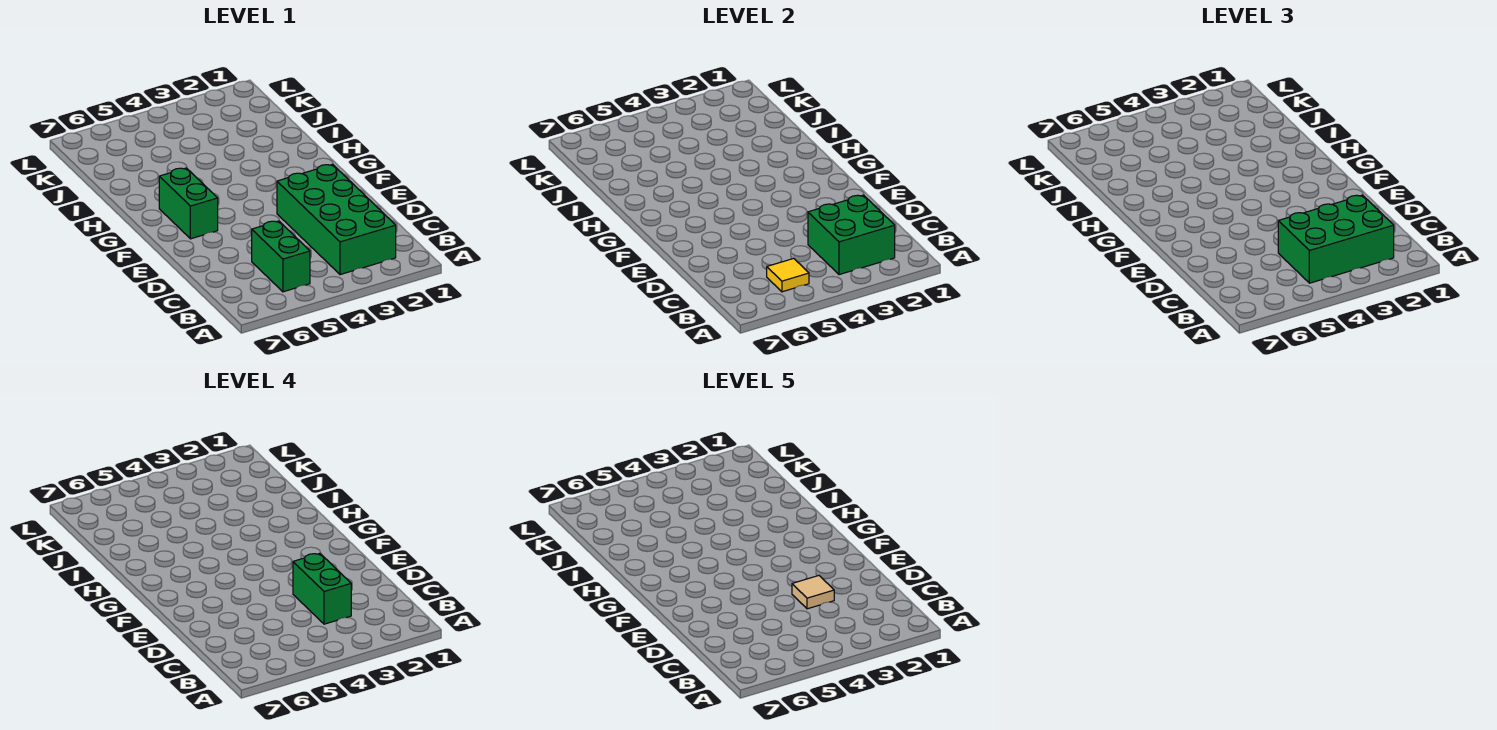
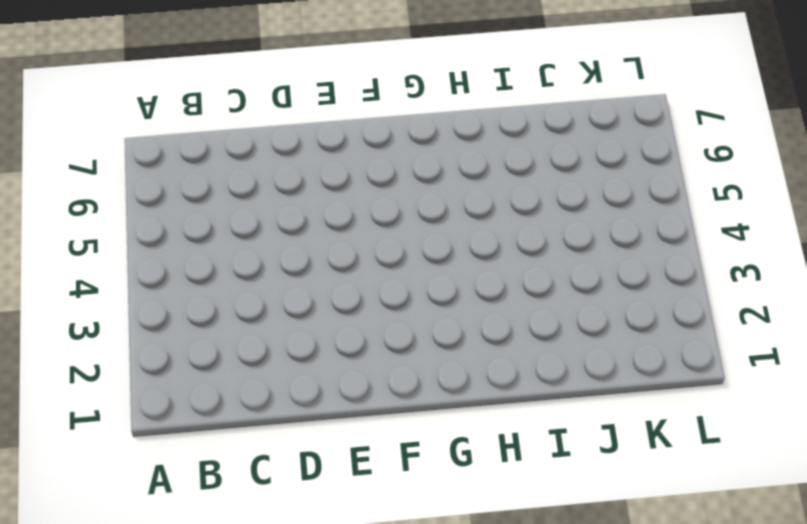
none -> green brick B2:E3 level 1
none -> green brick B5:C5 level 1

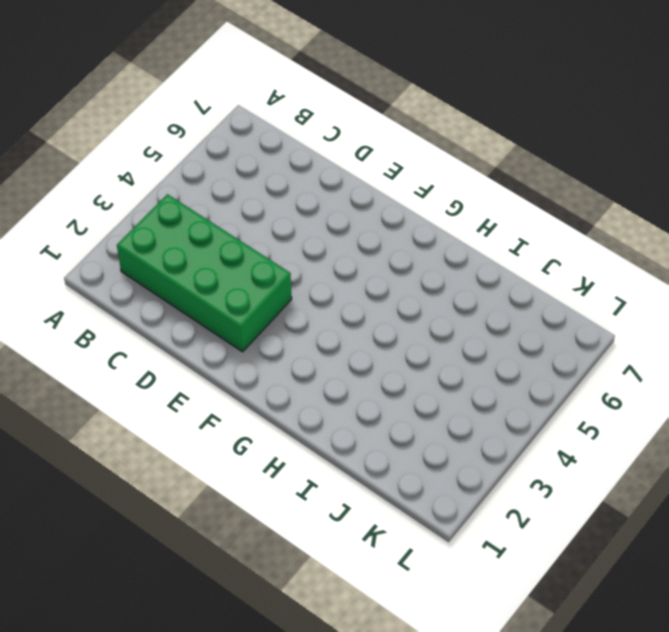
none -> green brick B5:C5 level 1
none -> green brick F6:G6 level 1

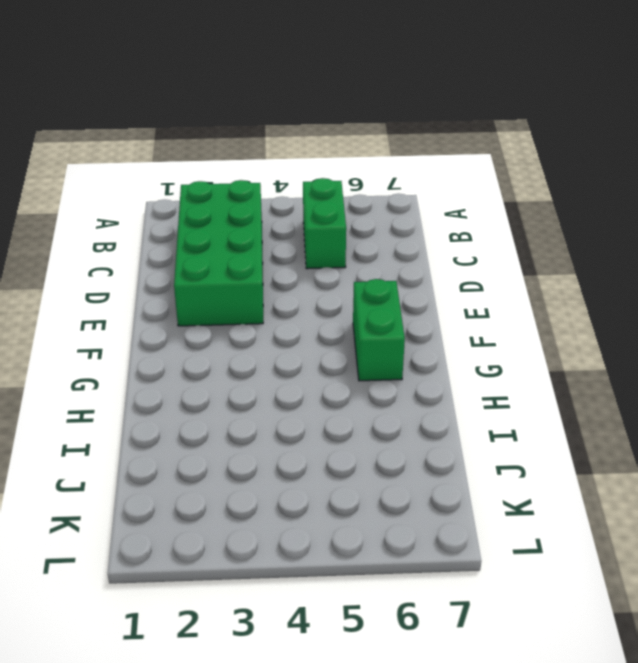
none -> green brick B2:C3 level 2
none -> yellow tile B5 level 2

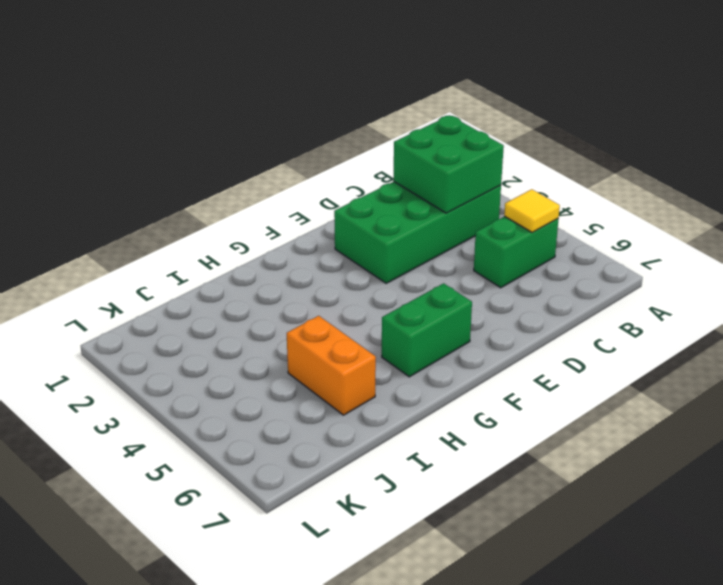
orange brick I5:I6 level 1 -> none
none -> green brick B2:C4 level 3
none -> green brick C3:D3 level 4

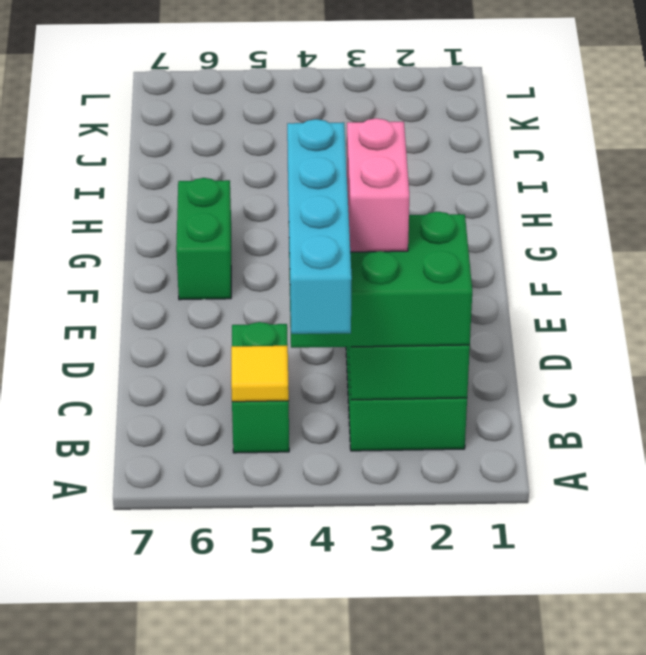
cyan brick A4:D4 level 4 -> none
pink brick C3:D3 level 4 -> green brick C3:D3 level 4
none -> tan tile D3 level 5

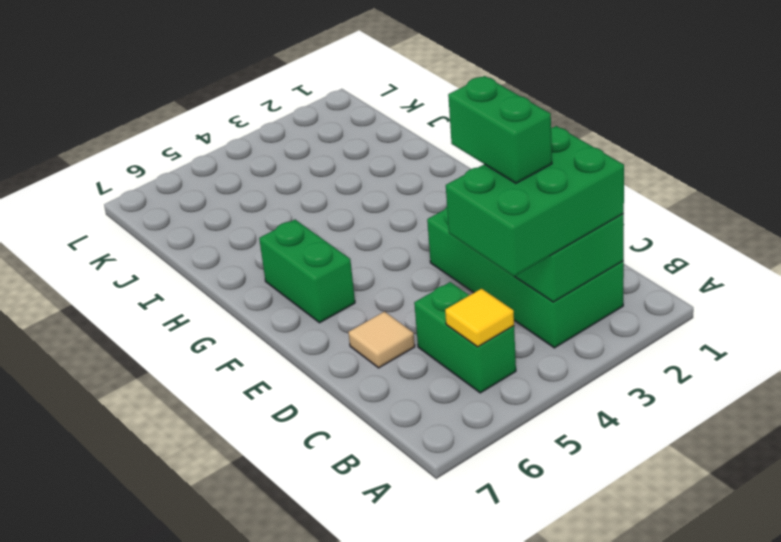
tan tile D6 level 1 -> tan tile D3 level 5

